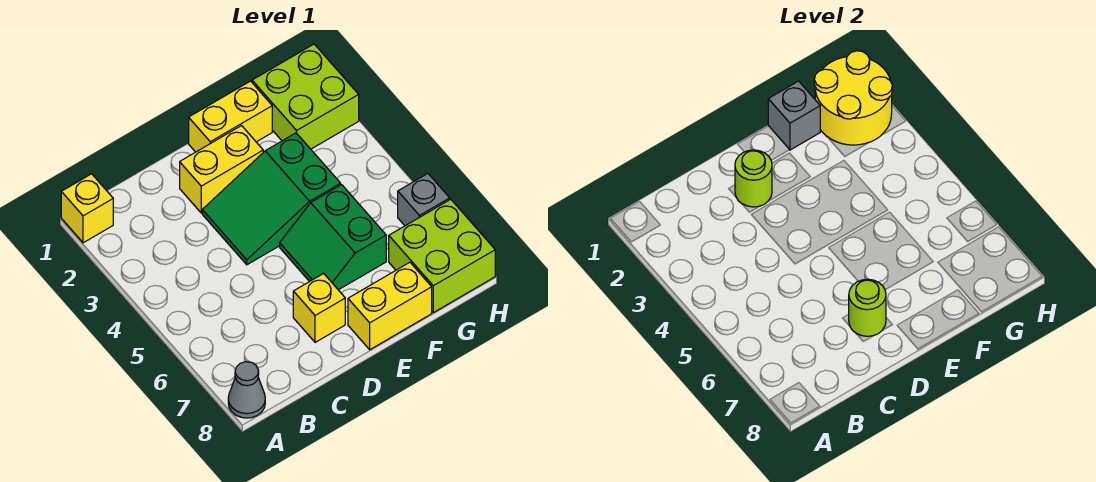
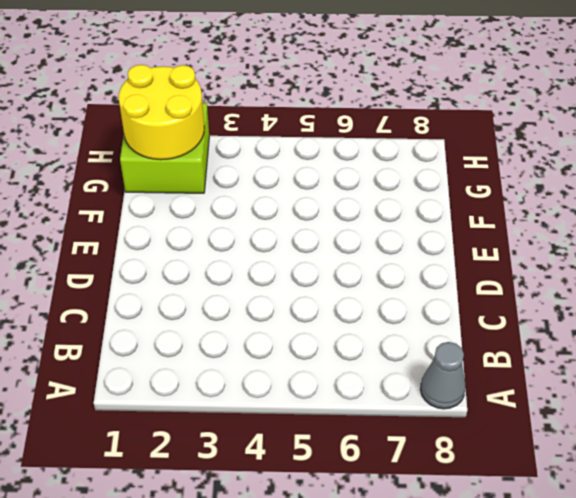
none -> yellow brick A1 level 1
none -> yellow brick D2:E2 level 1
none -> green slope D3:F4 level 1 top F

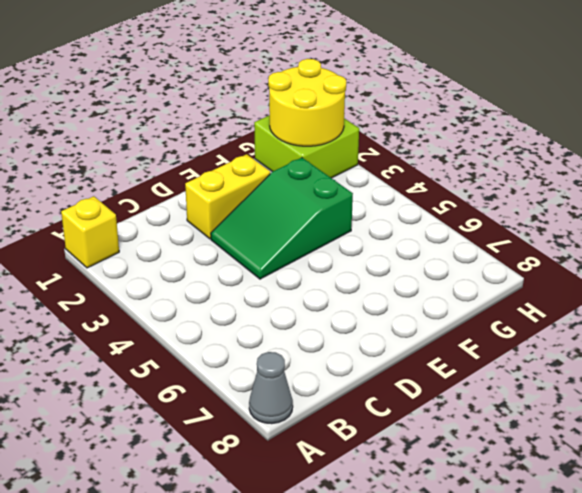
none -> yellow brick D7 level 1
none -> yellow brick E1:F1 level 1
none -> green slope E5:F6 level 1 top F

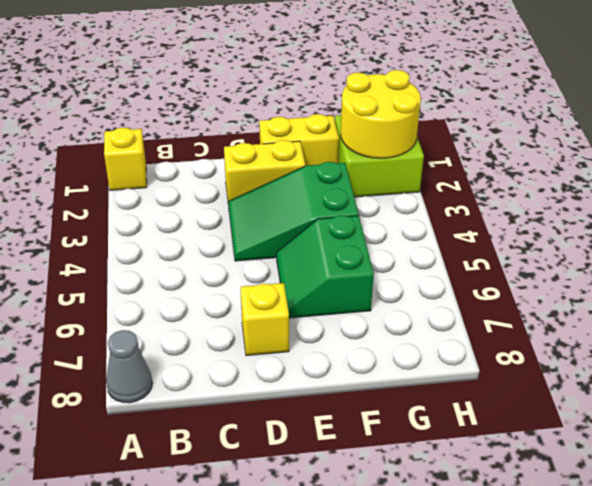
none -> yellow brick E8:F8 level 1
none -> lime brick G7:H8 level 1
none -> grey brick H6 level 1

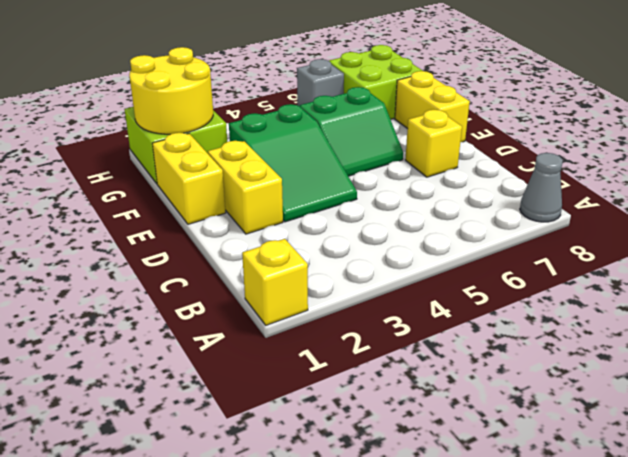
none -> lime round brick D2 level 2
none -> lime round brick D7 level 2
none -> grey brick F1 level 2

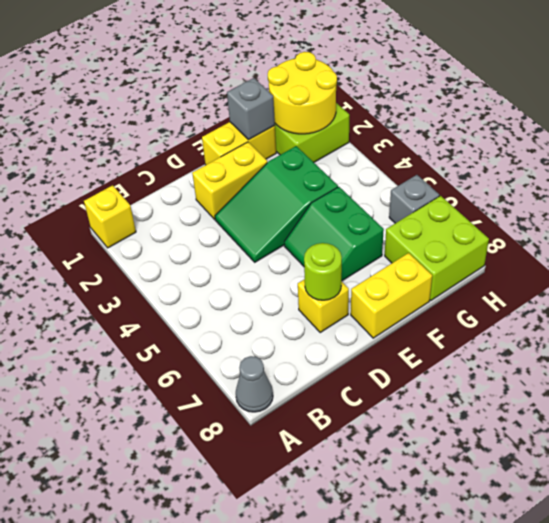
none -> lime round brick D2 level 2

